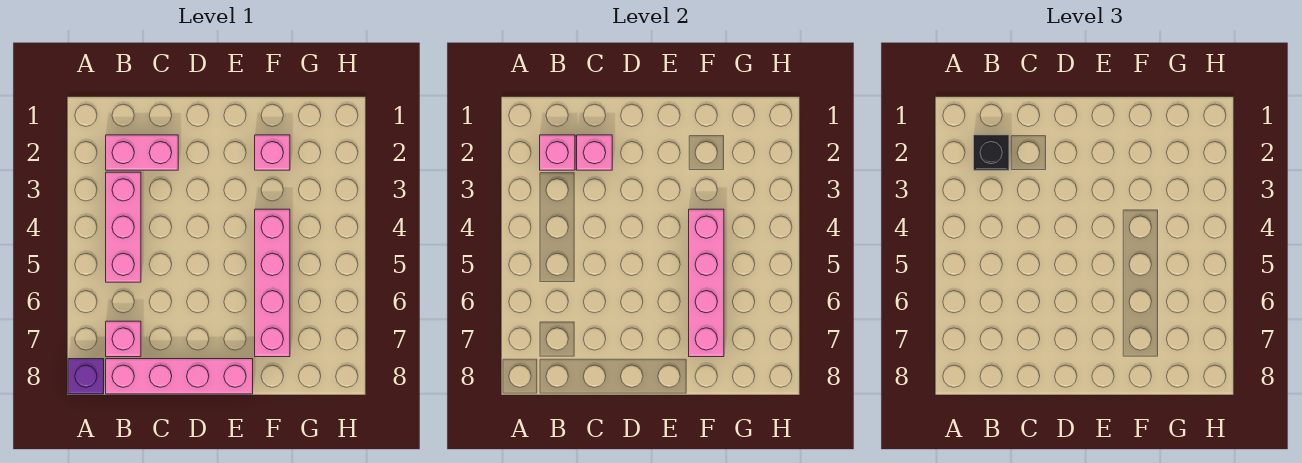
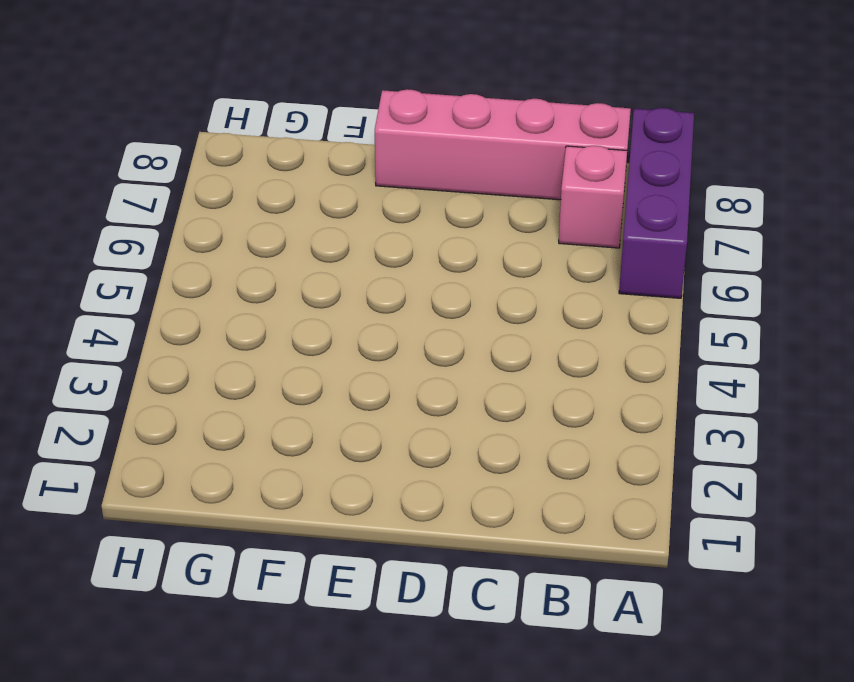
purple brick A6:A8 level 1 -> purple brick A8 level 1
none -> pink brick B2:C2 level 1
none -> pink brick B3:B5 level 1

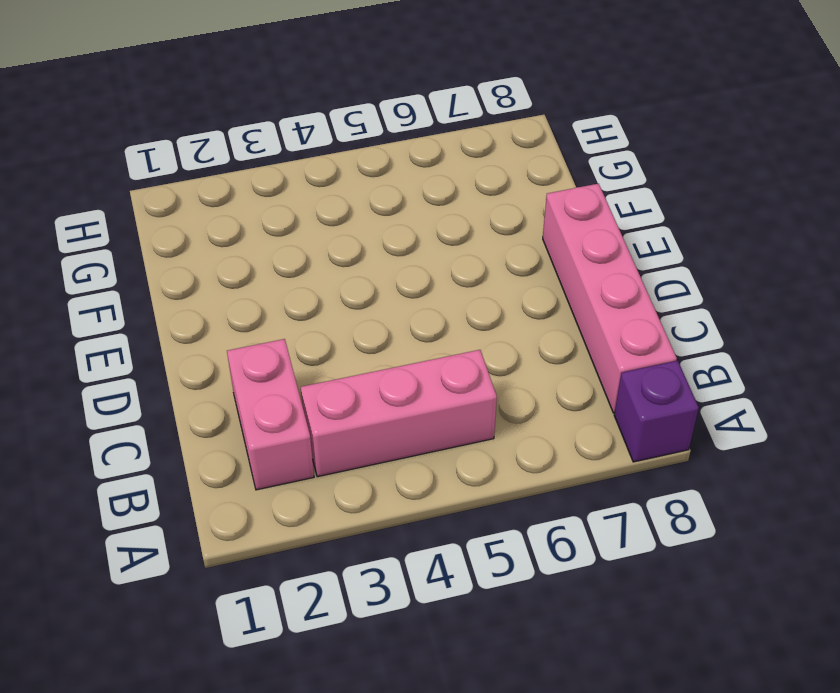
none -> pink brick B7 level 1
none -> pink brick F2 level 1

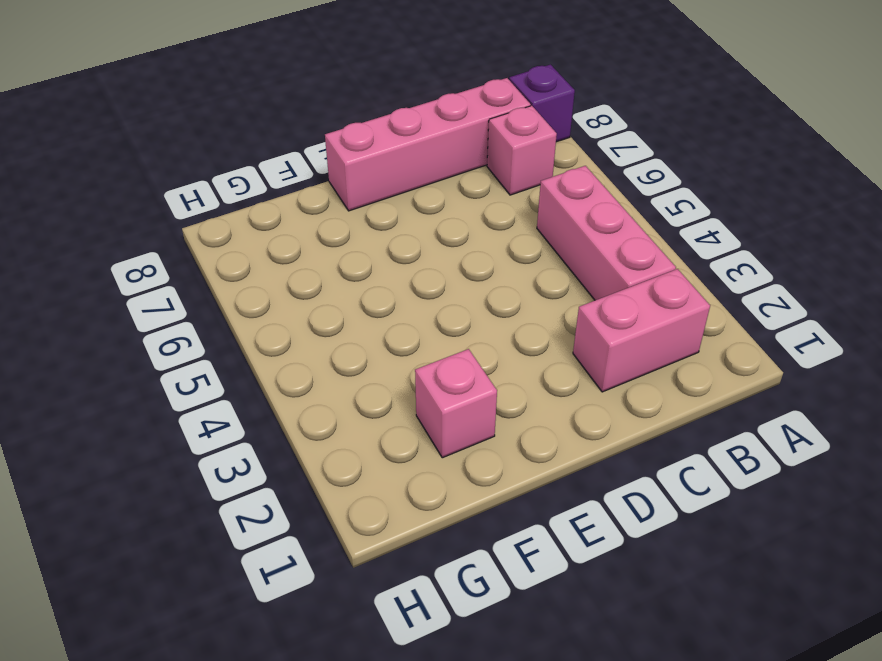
none -> pink brick F4:F7 level 1
none -> pink brick B2 level 2

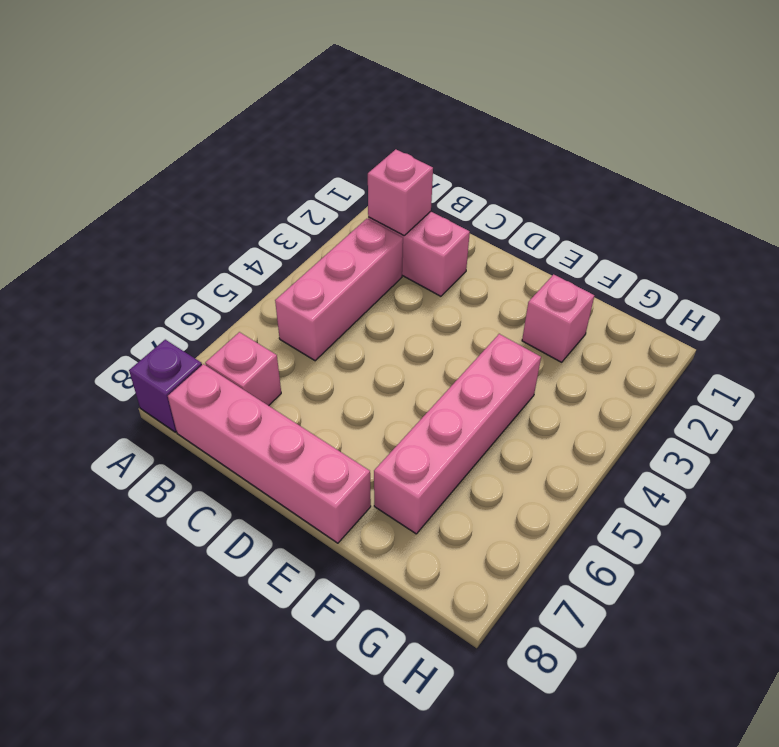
none -> pink brick C2 level 2
none -> pink brick F4:F7 level 2

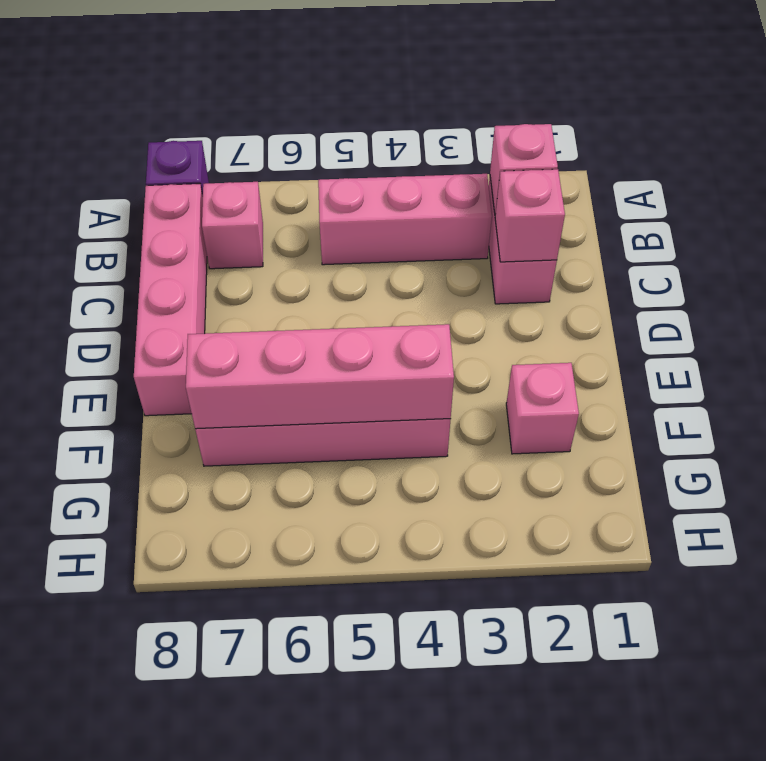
none -> black brick B2 level 3

